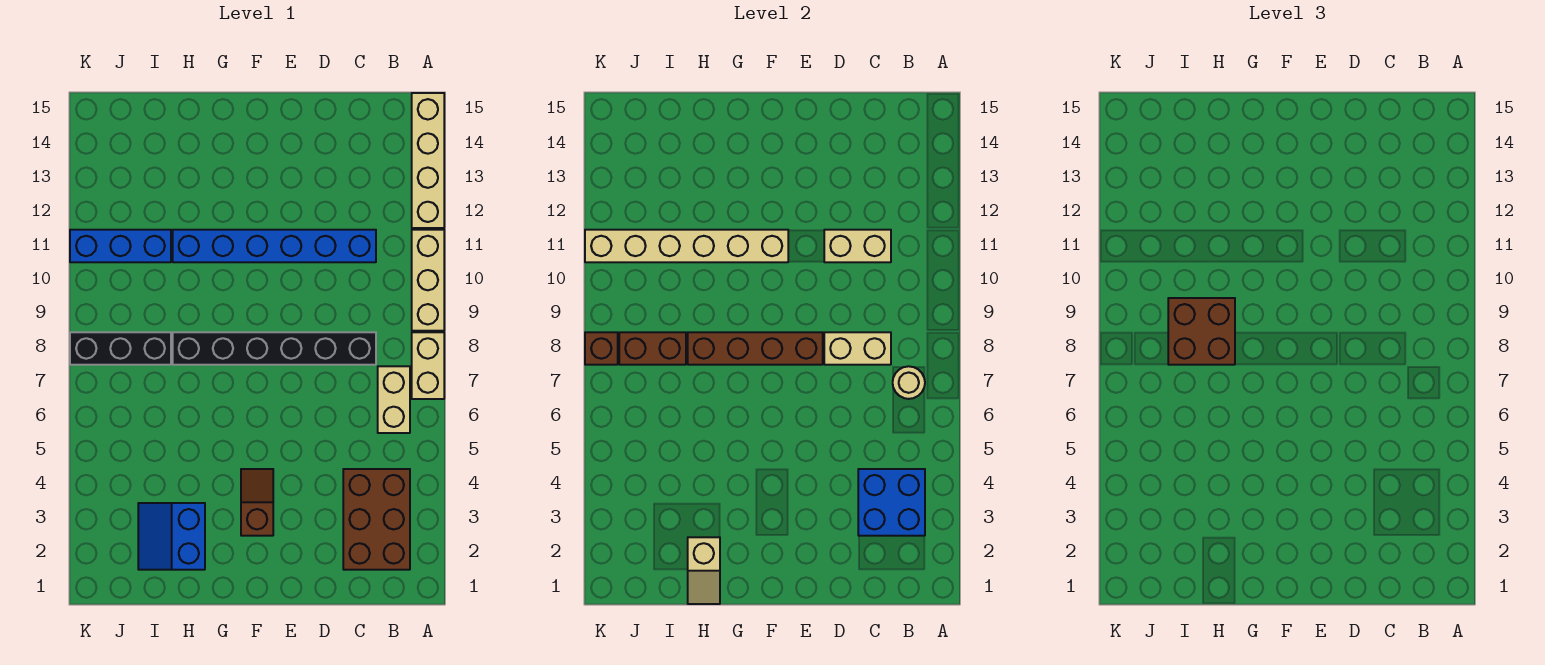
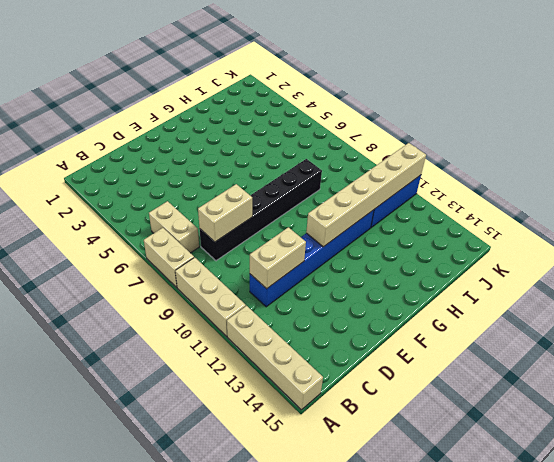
none -> brown brick B2:C4 level 1
none -> brown slope F3:F4 level 1 top 3
none -> blue slope H2:I3 level 1 top H

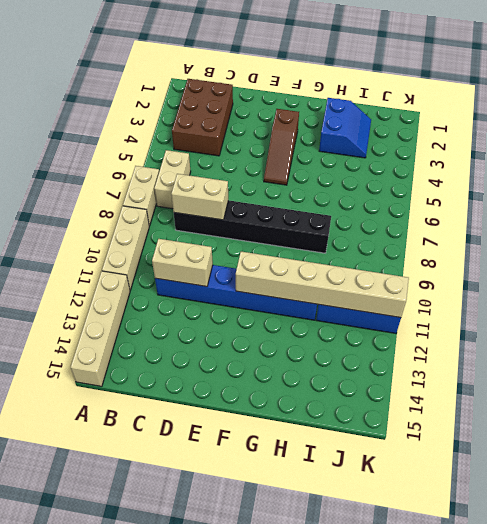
brown slope F3:F5 level 1 top 3 -> brown slope F3:F4 level 1 top 3
none -> black brick I8:K8 level 1
none -> blue brick B3:C4 level 2
none -> tan round brick B7 level 2

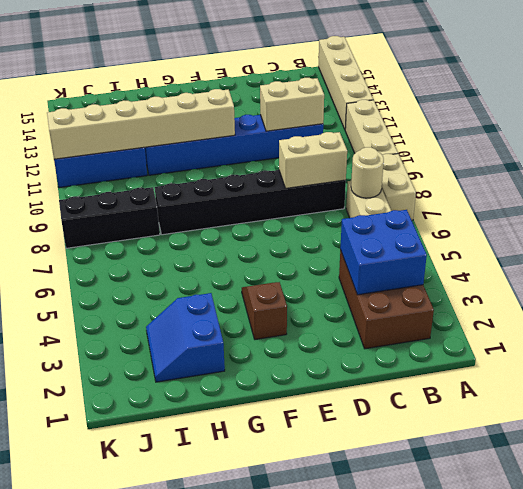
none -> brown brick E8:H8 level 2
none -> tan slope H1:H2 level 2 top 2
none -> brown brick I8:J8 level 2

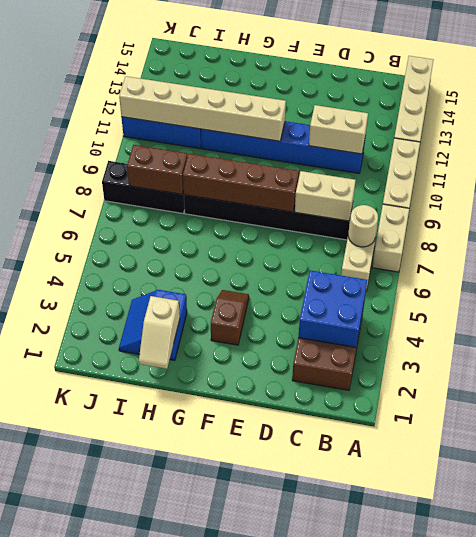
none -> brown brick K8 level 2
none -> brown brick H8:I9 level 3

